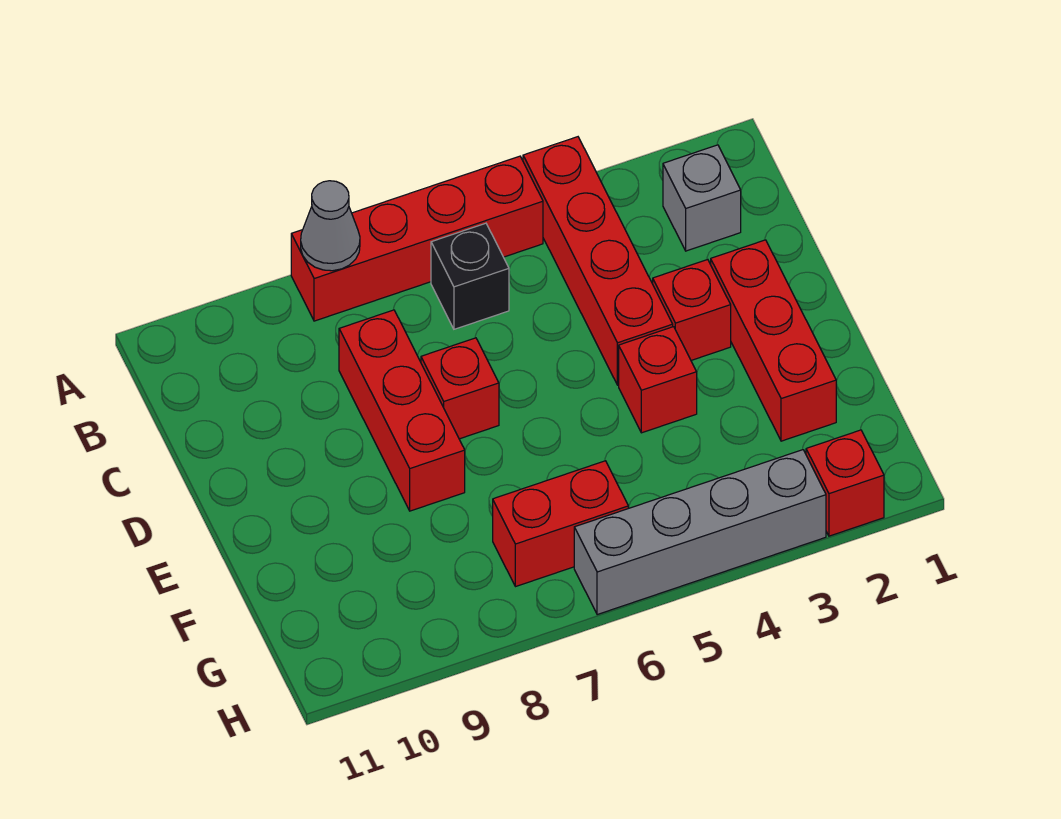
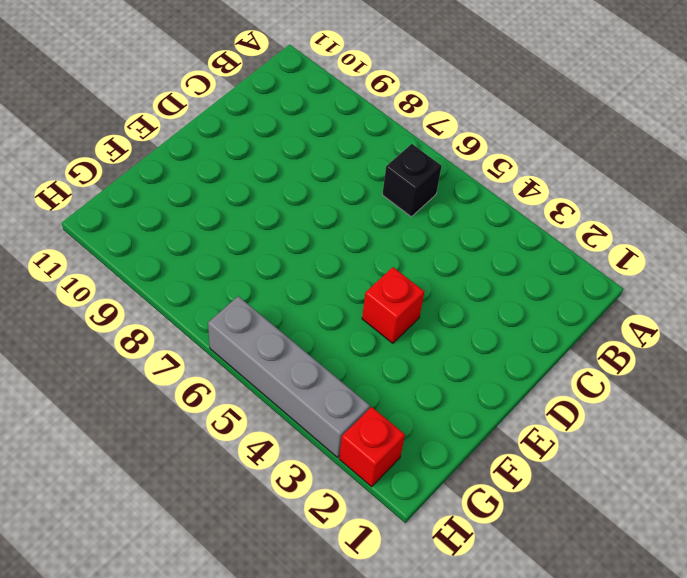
none -> red brick A4:D4 level 1
none -> red brick A5:A8 level 1
none -> grey brick B2 level 1

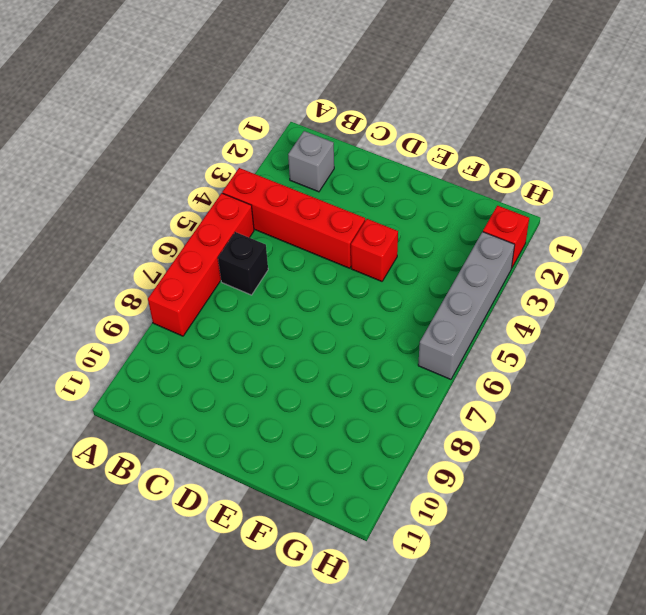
none -> red brick C8:E8 level 1
none -> red brick D2:F2 level 1
none -> red brick D3 level 1

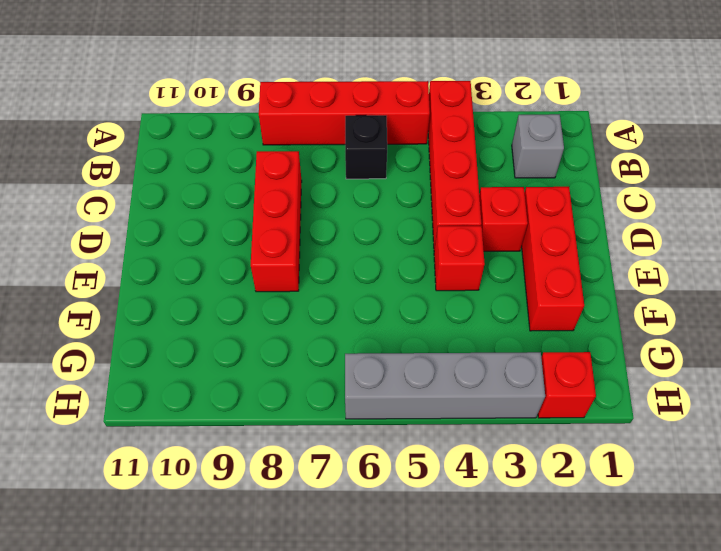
none -> red brick D7 level 1
none -> red brick G6:G7 level 1
none -> grey cone A8 level 2

